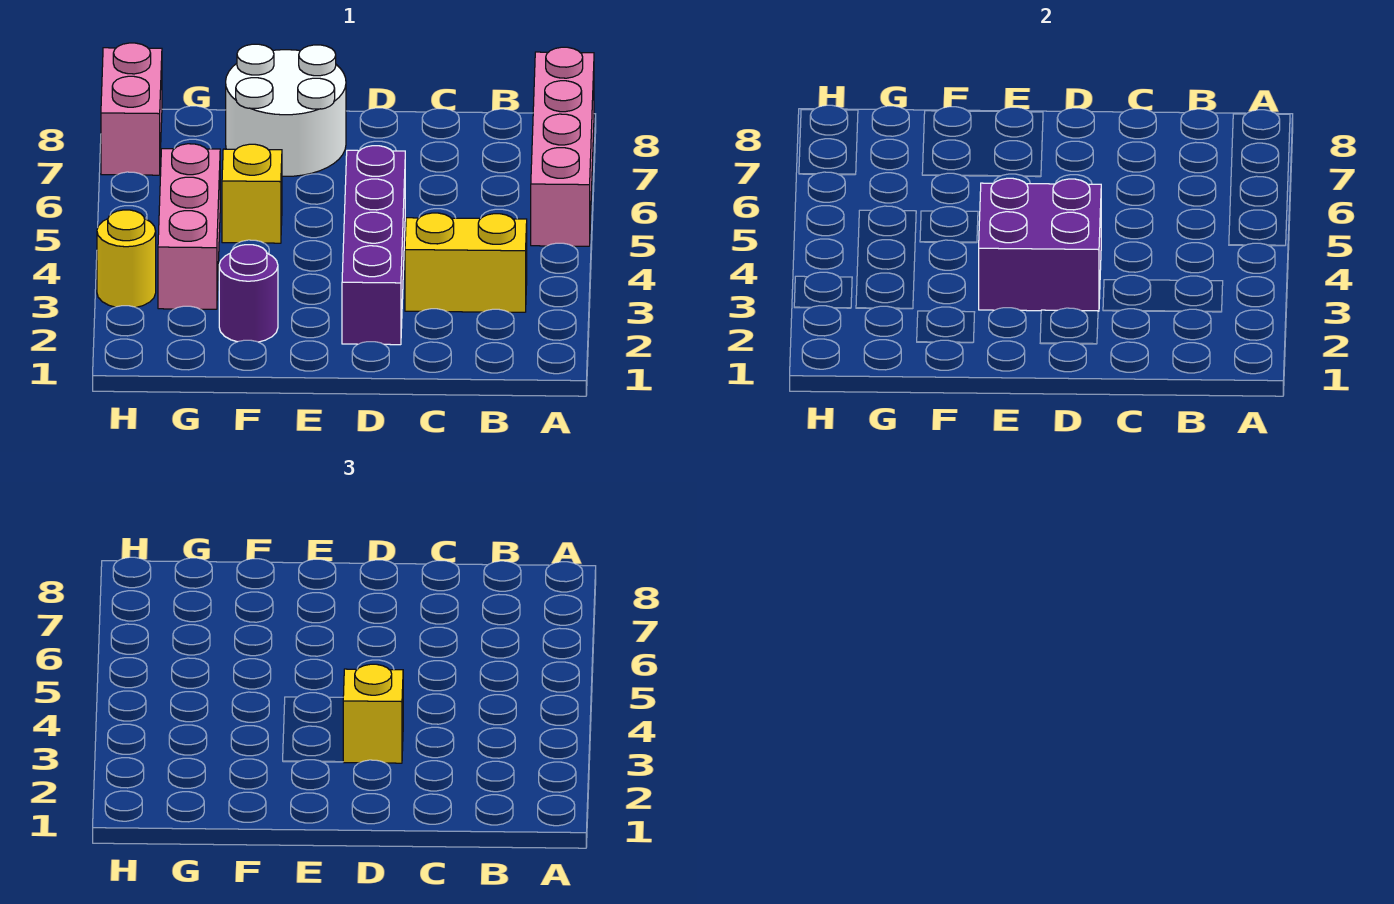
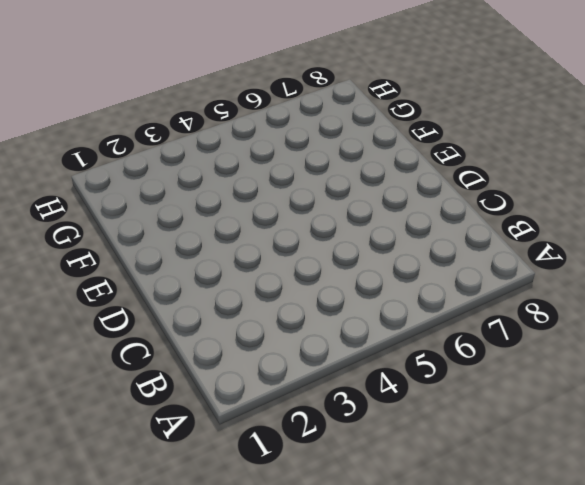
none -> pink brick A5:A8 level 1
none -> yellow brick B3:C3 level 1

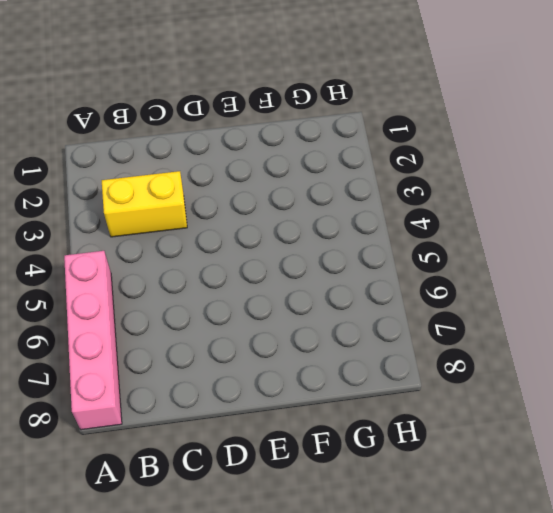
none -> purple brick D2:D5 level 1
none -> white round brick E7:F8 level 1

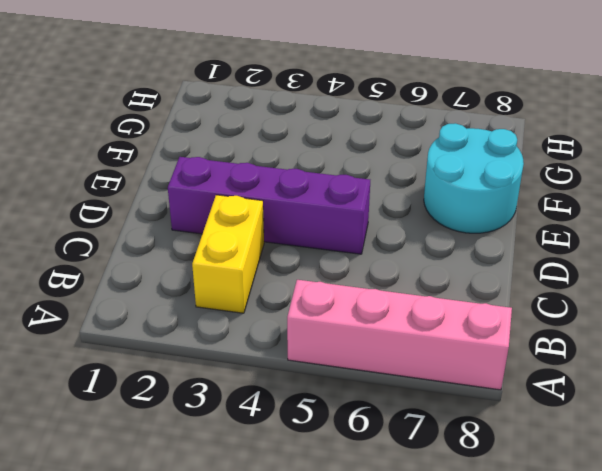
cyan round brick E7:F8 level 1 -> white round brick E7:F8 level 1
none -> purple round brick F2 level 1
none -> yellow brick F5 level 1

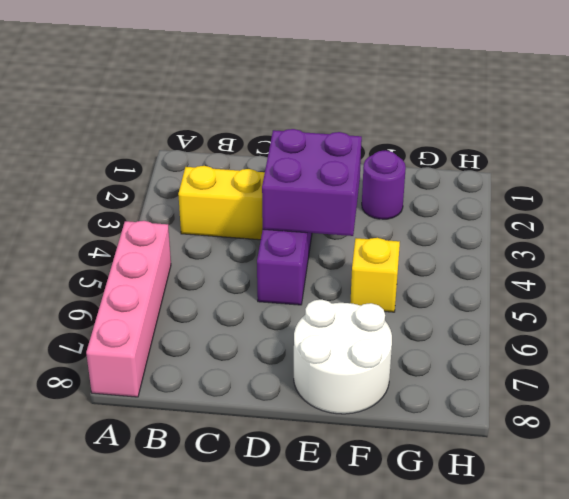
none -> pink brick G3:G5 level 1
none -> yellow round brick H3 level 1

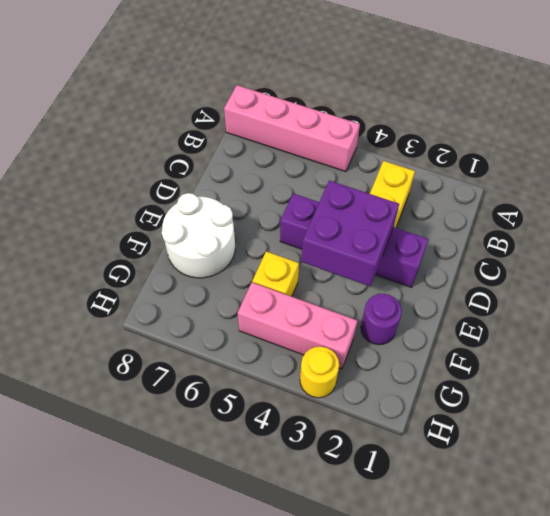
none -> pink brick H7:H8 level 1
none -> yellow brick D3 level 3

